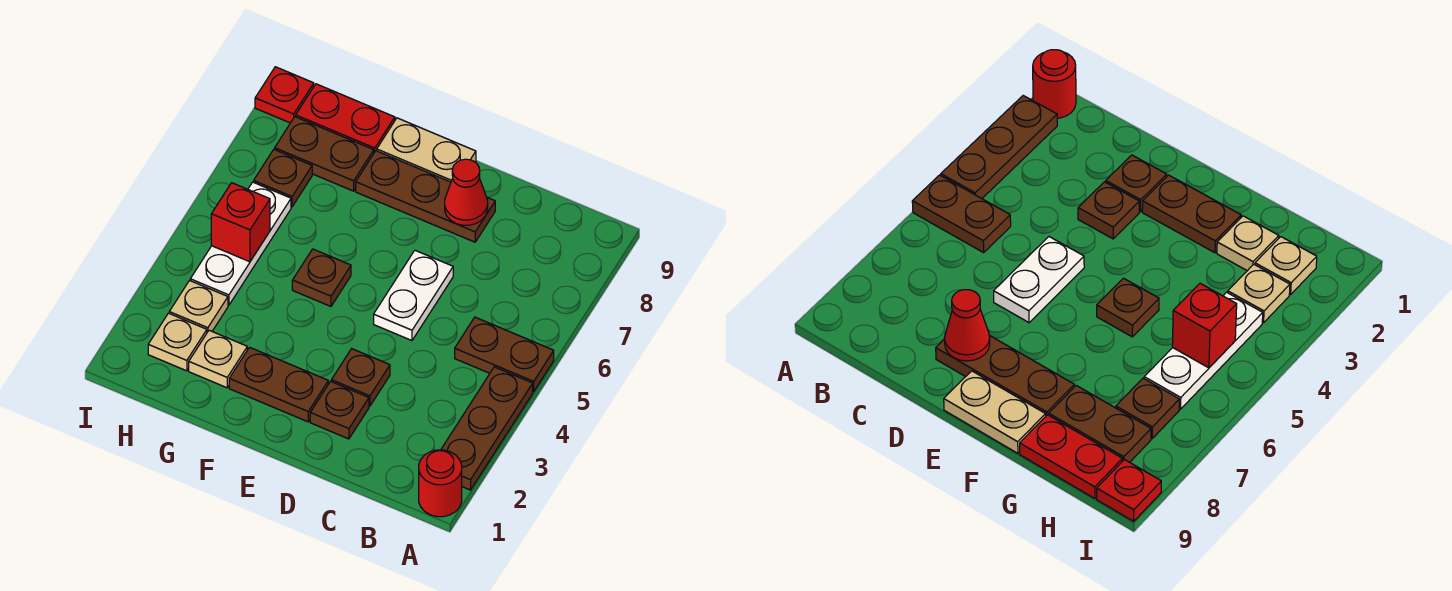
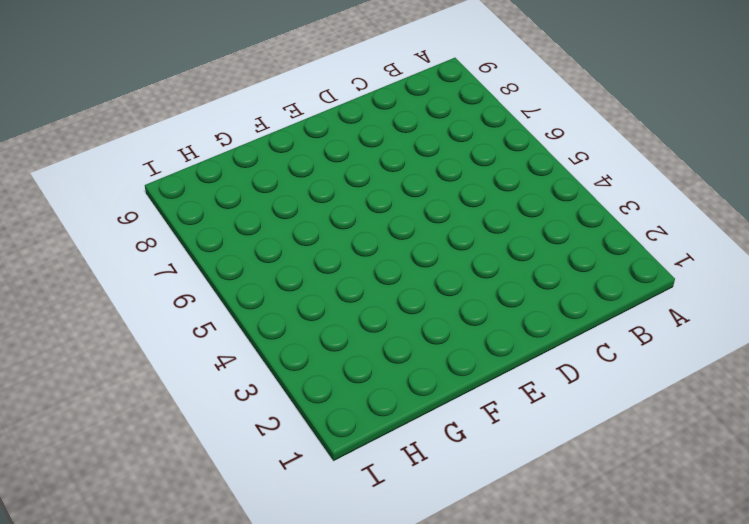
none -> red round brick A1 level 1
none -> brown plate A2:A4 level 1
none -> brown plate A5:B5 level 1

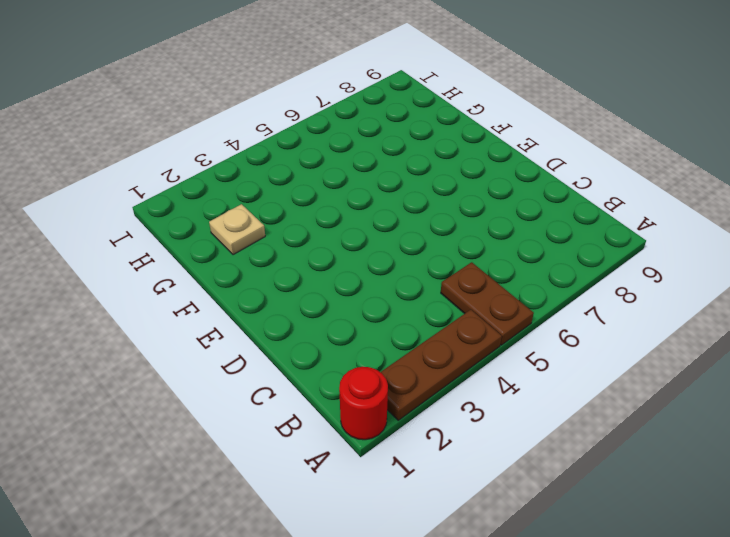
none -> brown plate D2 level 1
none -> brown plate D3 level 1
none -> white plate D5:D6 level 1

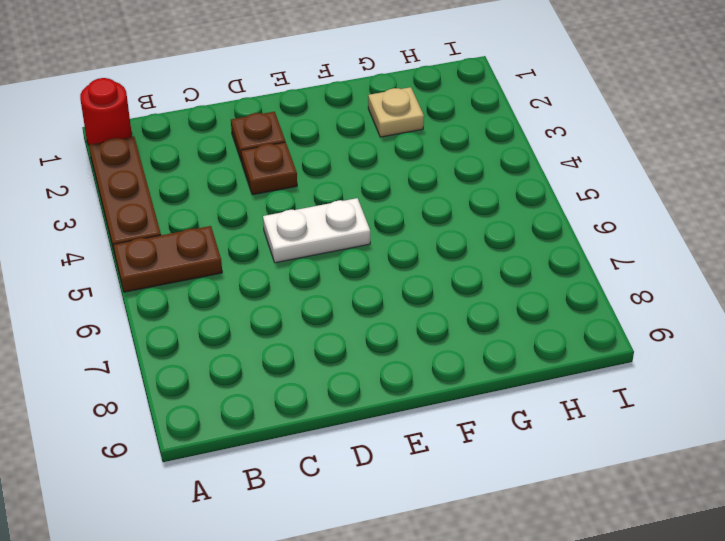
white plate D5:E5 level 1 -> white plate D5:D6 level 1
none -> brown plate D8:F8 level 1
none -> brown plate E2:F2 level 1
none -> tan plate E9:F9 level 1

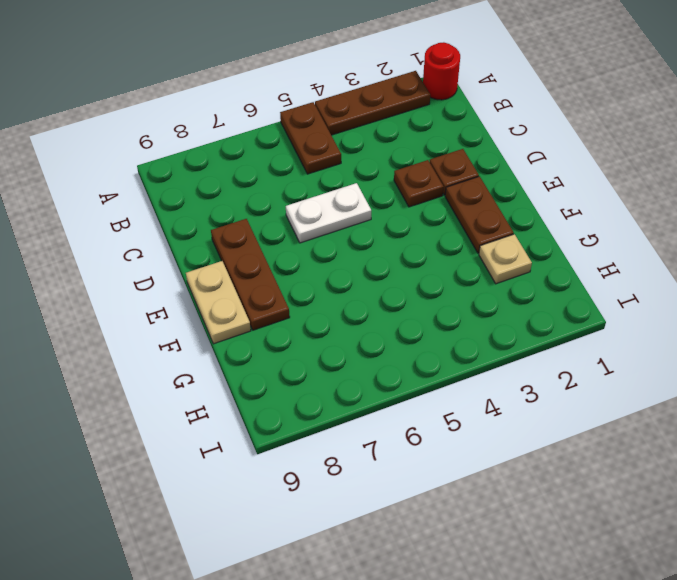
none -> brown plate F5 level 1
none -> brown plate G8:H8 level 1
none -> red plate G9:H9 level 1

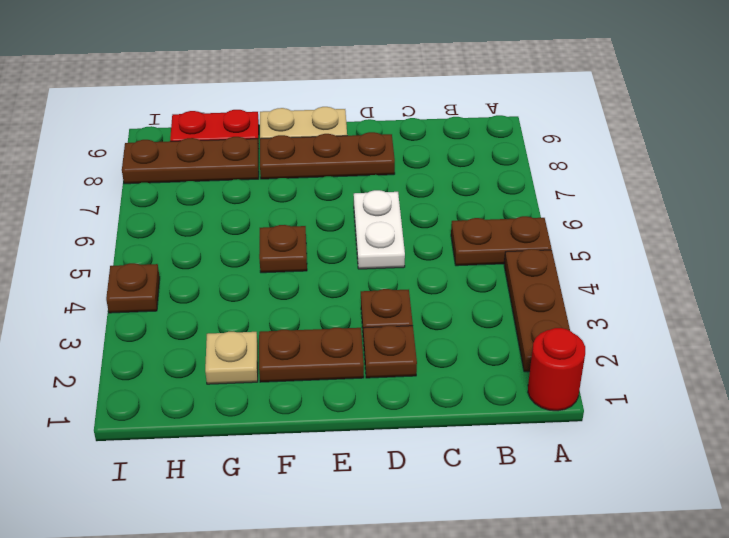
brown plate G8:I8 level 1 -> brown plate G8:H8 level 1
brown plate I4 level 1 -> brown plate H7 level 1
none -> tan plate H2 level 1
none -> tan plate H3 level 1
none -> white plate H4:H6 level 1

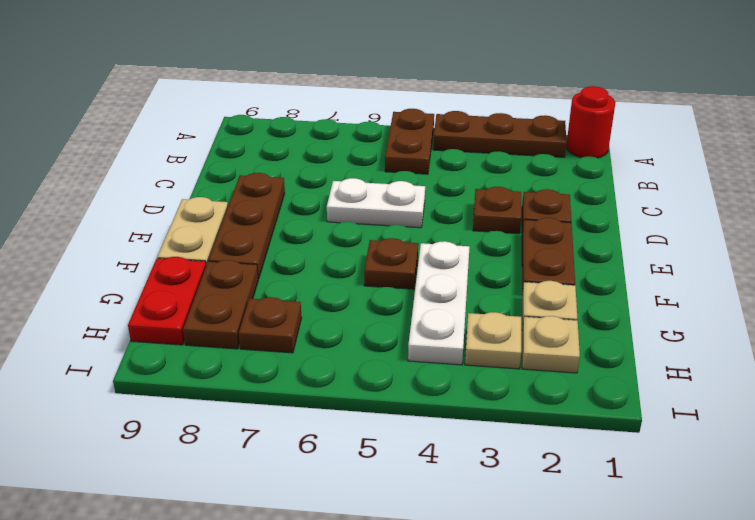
white plate F4:H4 level 1 -> white plate H4:H6 level 1
none -> red plate I9 level 1
none -> red cone D8 level 2
none -> red brick H5 level 2

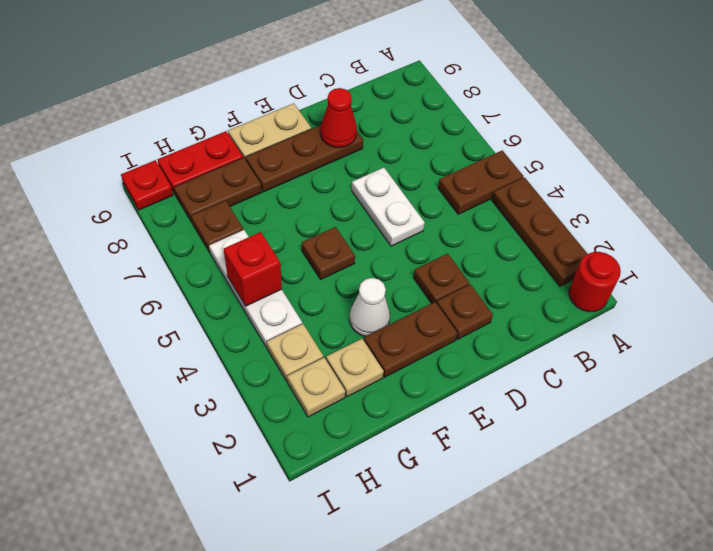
white cone F3 level 1 -> none

